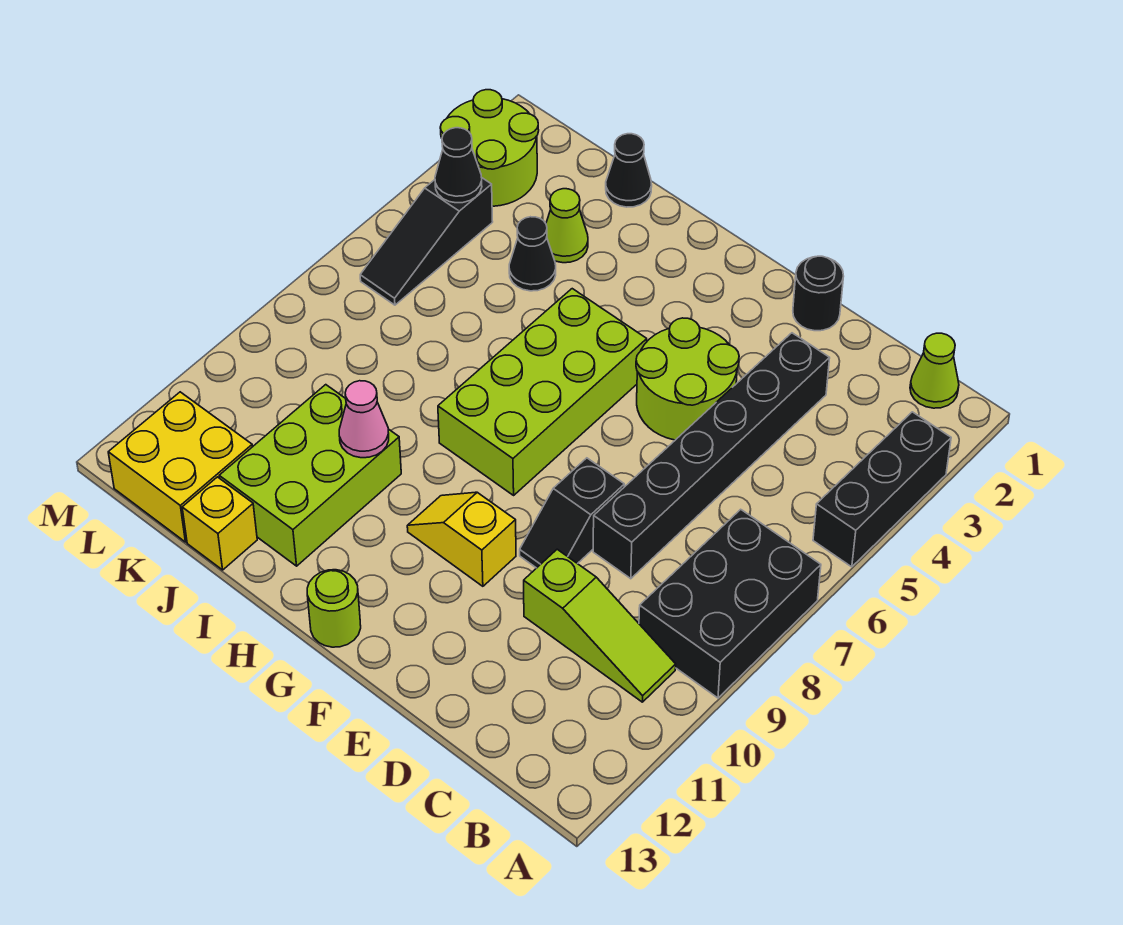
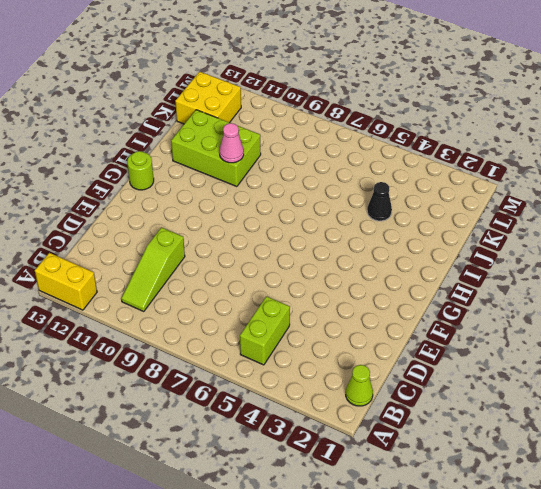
yellow brick A12:A13 level 1 -> none
lime brick B5:C5 level 1 -> none
none -> black brick A3:A5 level 1
none -> black brick A7:B9 level 1
none -> black brick D3:D8 level 1

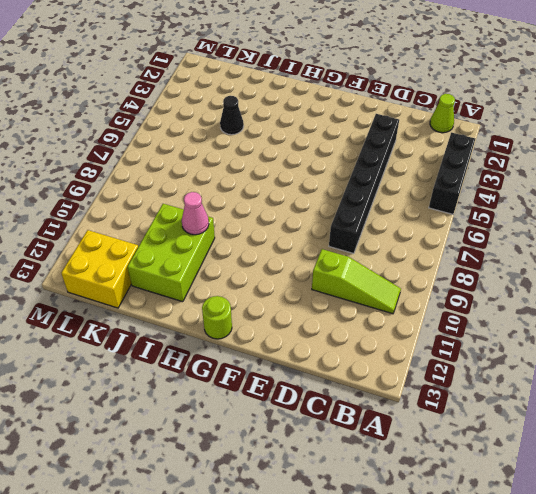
none -> black brick A7:B9 level 1
none -> black round brick E1 level 1
none -> lime round brick E4:F5 level 1

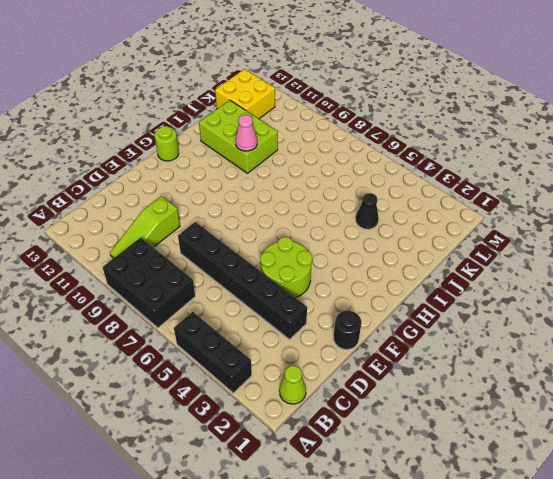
none -> black slope E8:E9 level 1 top 8
none -> yellow slope F10:G10 level 1 top F
none -> lime brick G5:H8 level 1

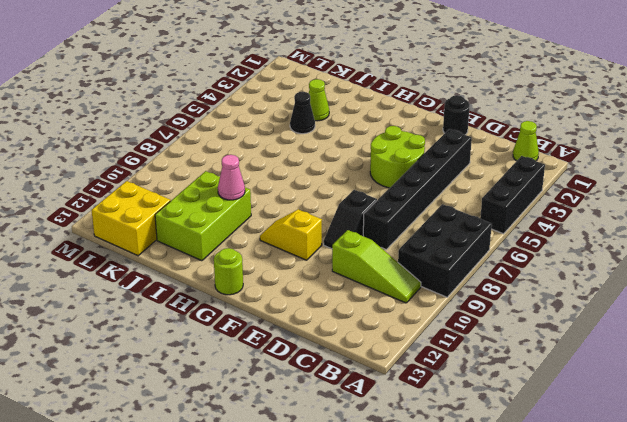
none -> lime brick G5:H8 level 1
none -> black cone J1 level 1
none -> yellow brick J13 level 1

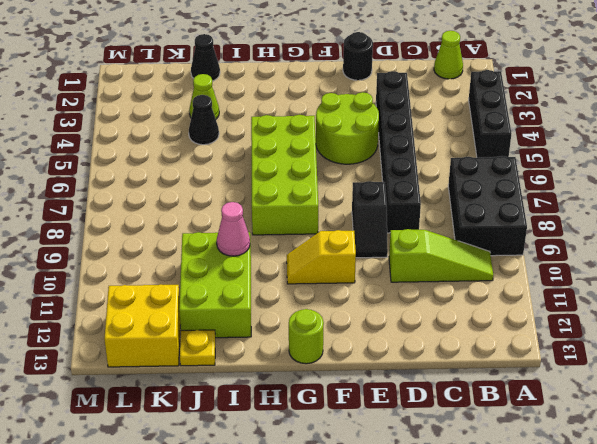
yellow plate J13 level 1 -> yellow brick J13 level 1
none -> lime round brick L2:M3 level 1
none -> black slope L4:L6 level 1 top 4
none -> black cone L4 level 2

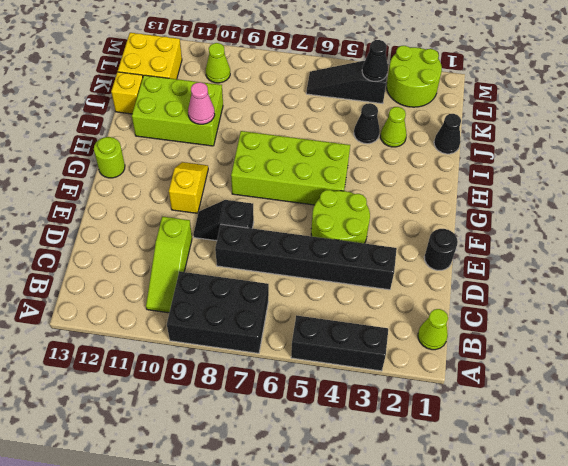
lime cone L10 level 1 -> none

